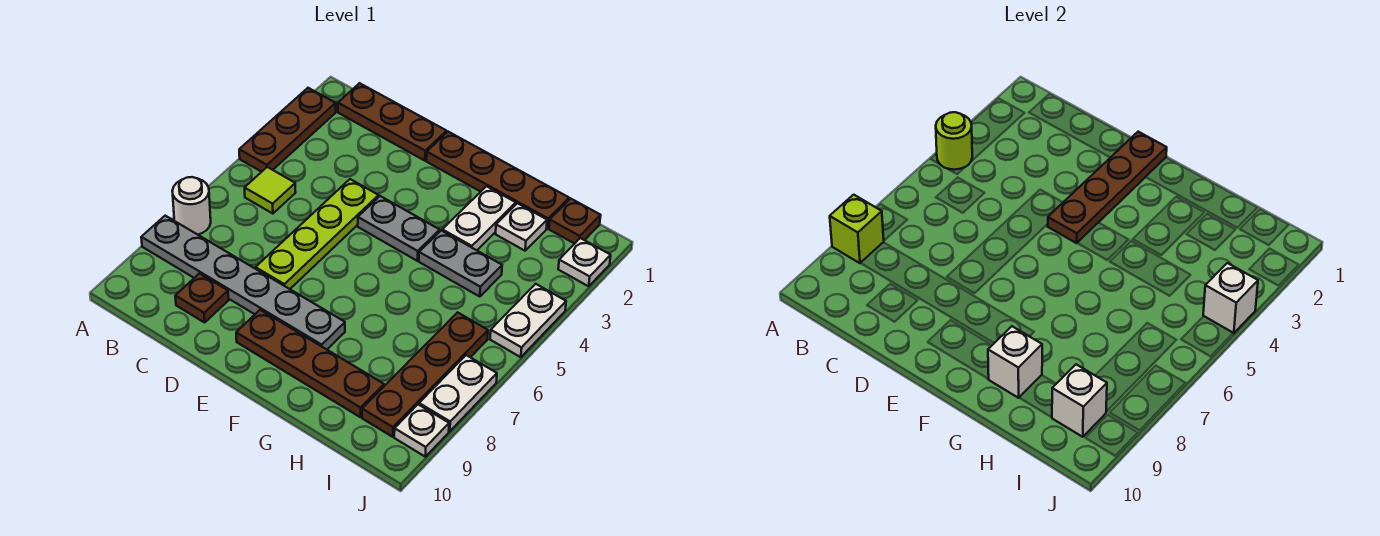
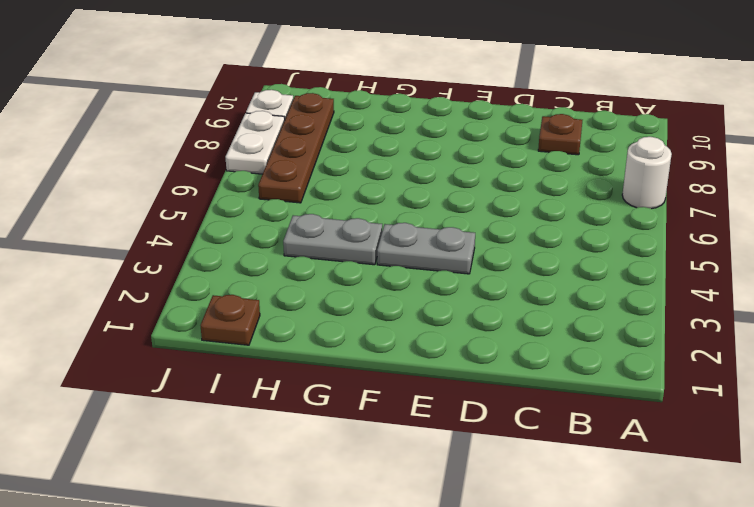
none -> brown plate A2:A4 level 1
none -> grey plate A8:F8 level 1
none -> brown plate B1:D1 level 1

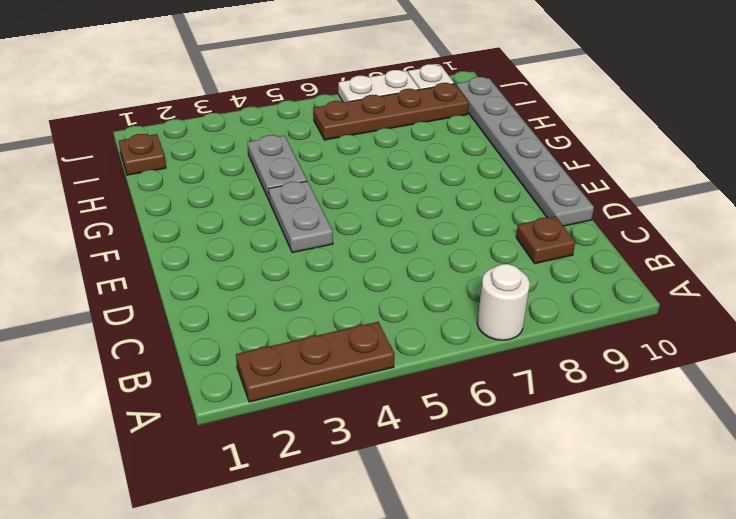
grey plate D10:I10 level 1 -> grey plate A8:F8 level 1
none -> brown plate B1:D1 level 1
none -> lime tile B5 level 1
none -> lime plate D4:D7 level 1

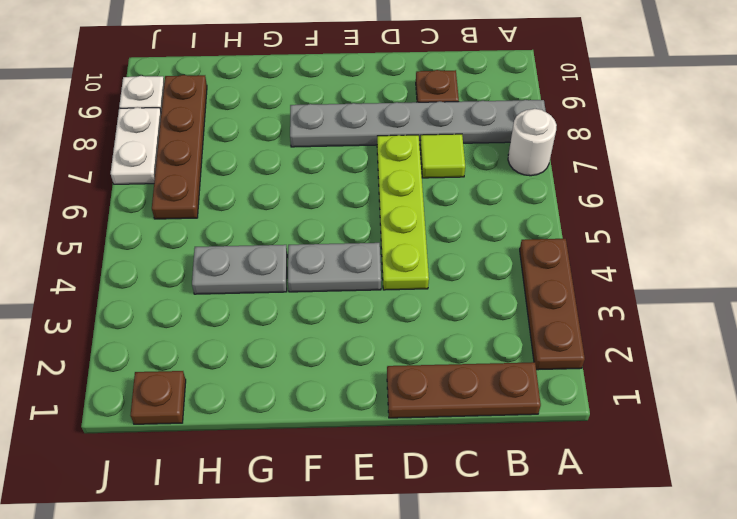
lime tile C7 level 1 -> lime tile B5 level 1
none -> brown plate E1:H1 level 1
none -> brown plate E9:H9 level 1
none -> white plate G2:G3 level 1

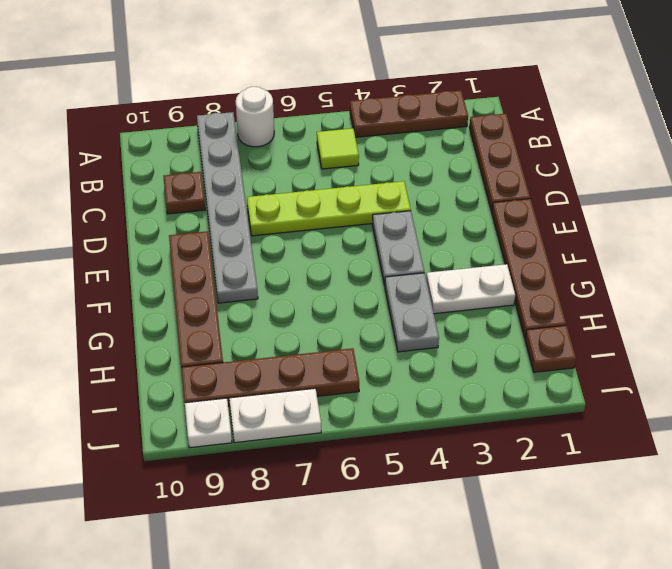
none -> white plate H2 level 1
none -> white plate J2 level 1
none -> white plate J4:J5 level 1

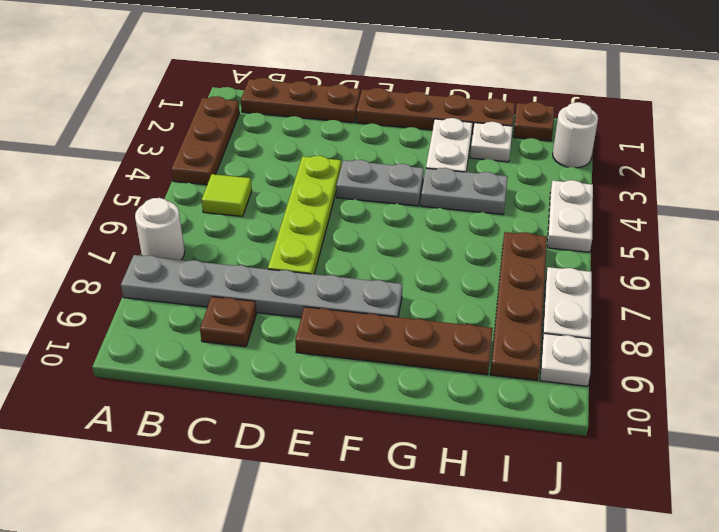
white round brick J2 level 1 -> white plate J2 level 1
none -> lime round brick A4 level 2
none -> lime brick A8 level 2
none -> brown plate E1:E4 level 2

